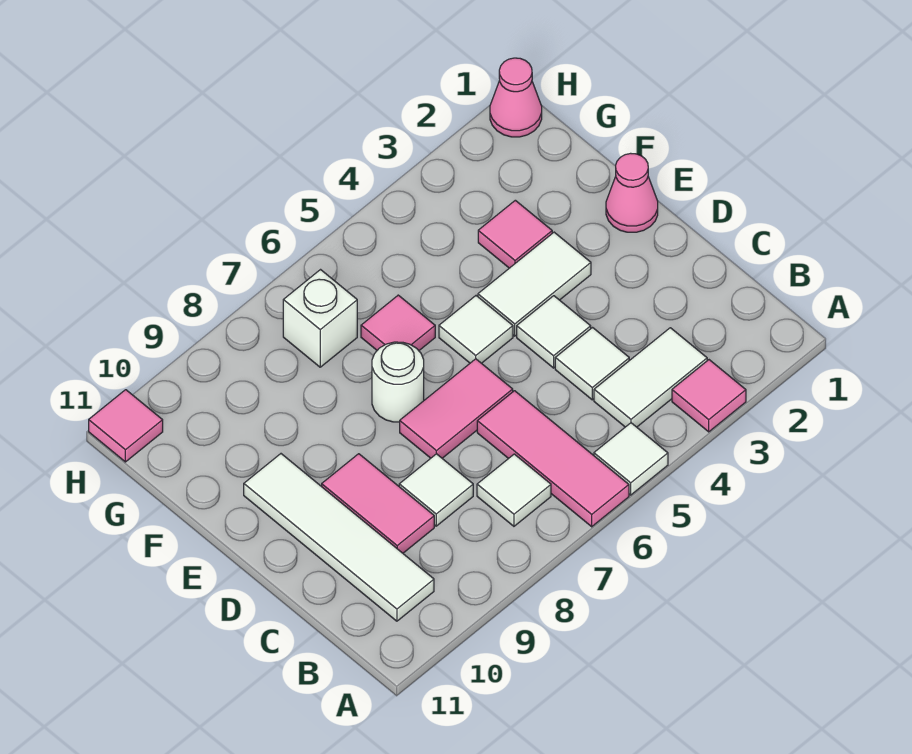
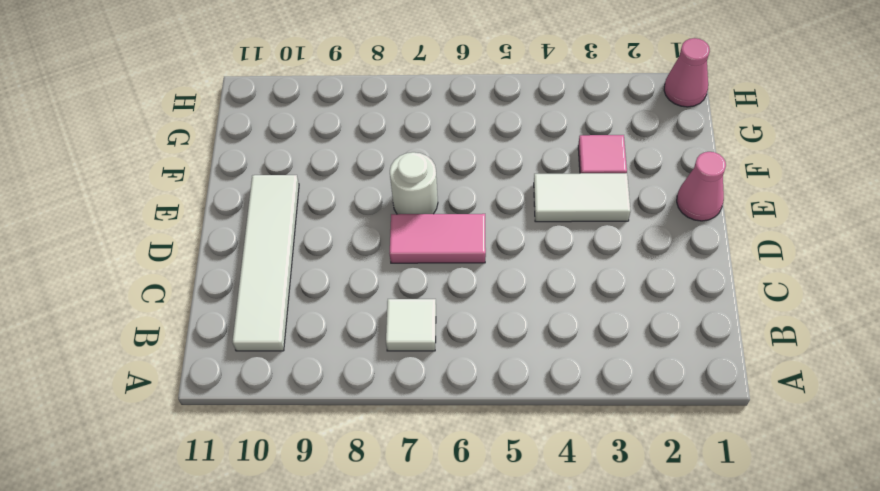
none -> pink tile A3 level 1
none -> white tile A5 level 1
none -> pink tile A6:C6 level 1

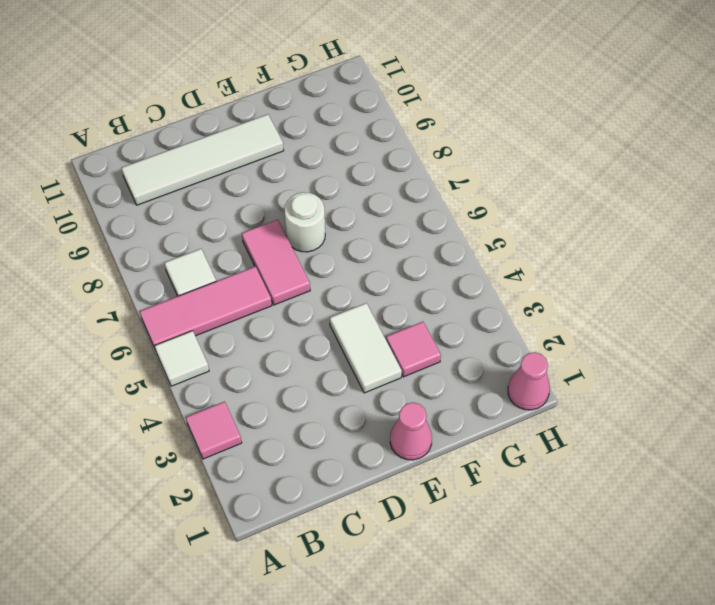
none -> white tile B3:B4 level 1
none -> white tile C4 level 1
none -> white tile C8 level 1

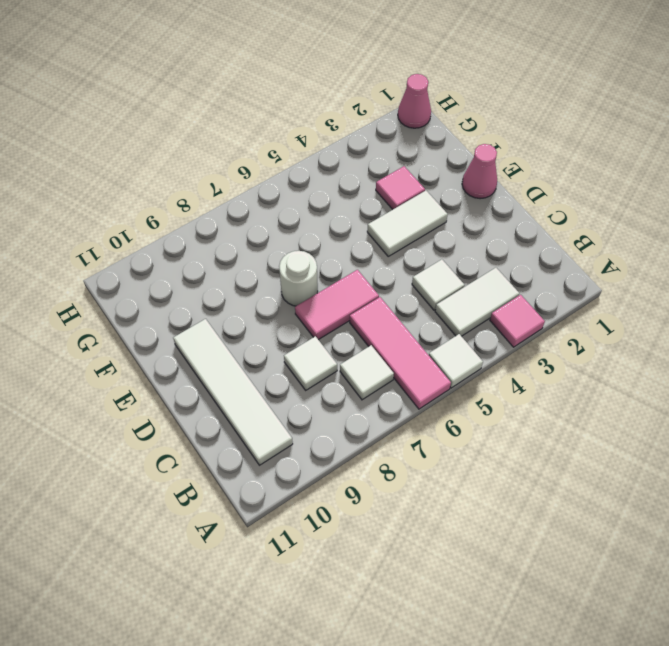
none -> pink tile C9:D9 level 1
none -> white tile D4 level 1
none -> white tile E5 level 1

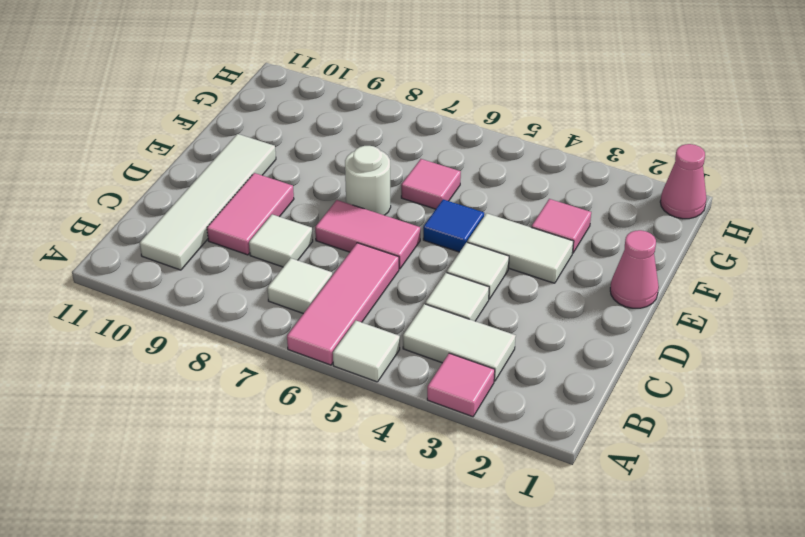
blue tile E5 level 1 -> white tile E5 level 1
none -> white brick G7 level 1
none -> pink tile H11 level 1

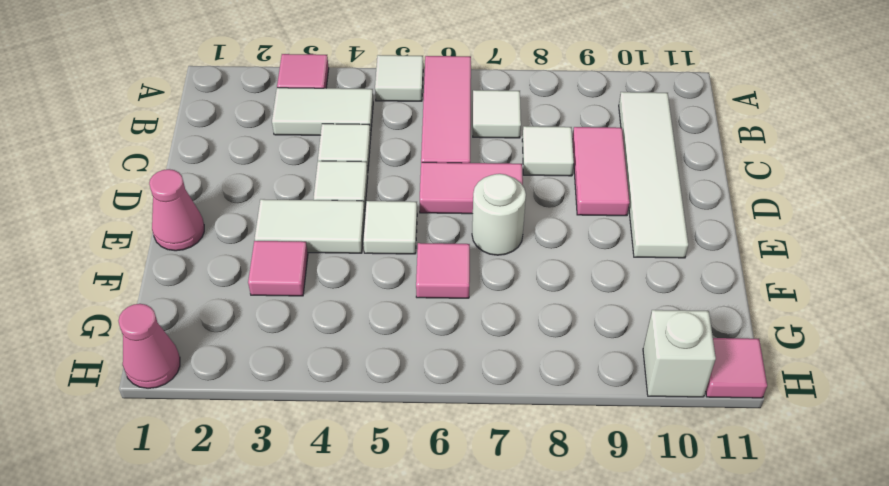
white brick H10 level 1 -> white brick G7 level 1

